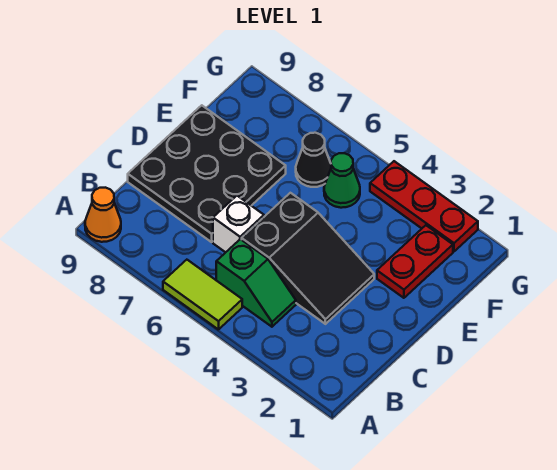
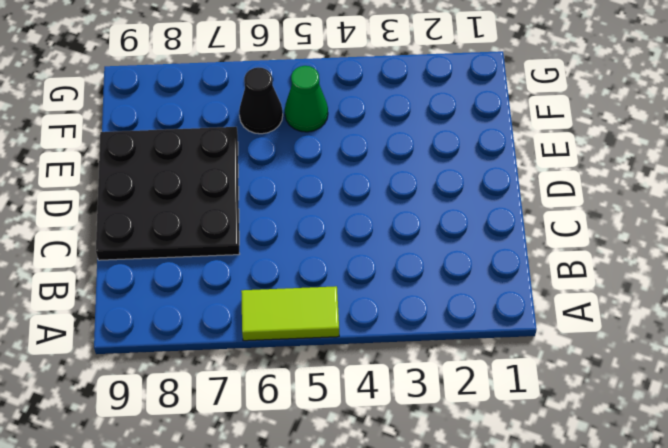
none -> orange cone A9 level 1
none -> green slope B4:B5 level 1 top 5

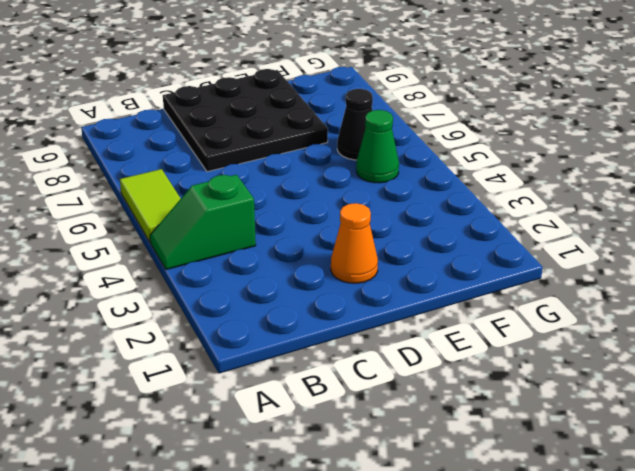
green slope A4:B4 level 1 top B -> green slope B4:B5 level 1 top 5
orange cone D2 level 1 -> orange cone A9 level 1
none -> black slope C3:D5 level 1 top 5
none -> white brick C6 level 1

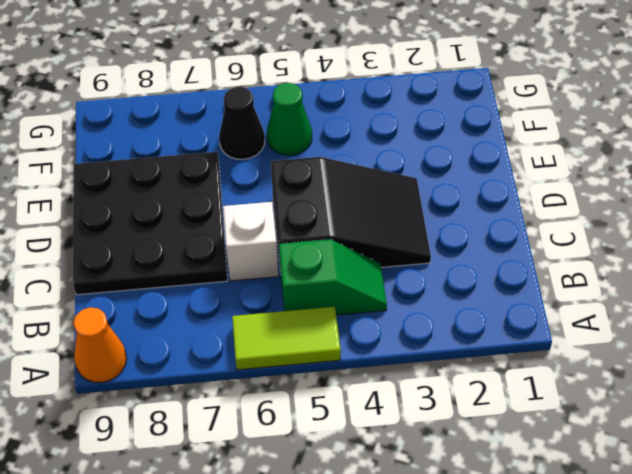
none -> red plate E2:F2 level 1
none -> red plate G2:G4 level 1

